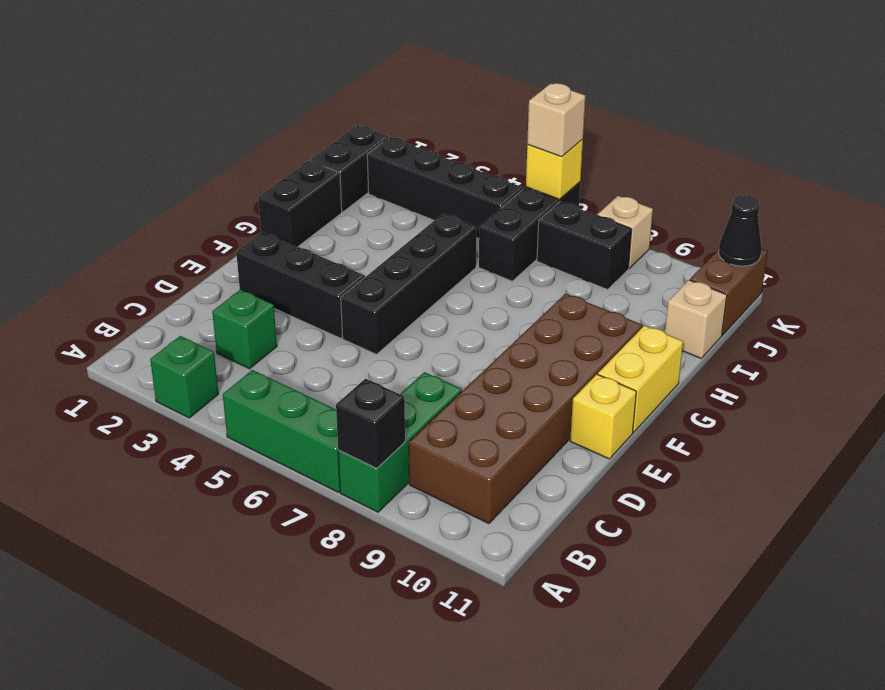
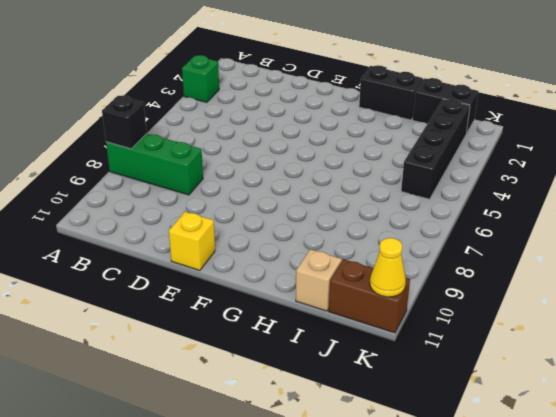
yellow cone K11 level 2 -> black cone K11 level 2
none -> green brick A5:A7 level 1
none -> brown brick B9:G10 level 1
none -> green brick C3 level 1

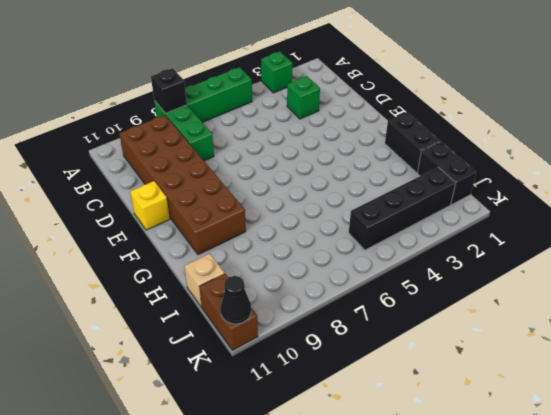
none -> black brick E2:E4 level 1
none -> black brick E5:H5 level 1
none -> yellow brick F11:G11 level 1

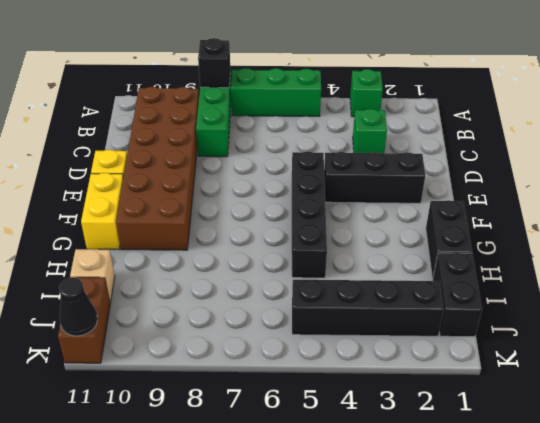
none -> black brick I6:K6 level 1
none -> black brick J7:J8 level 1
none -> tan brick K8 level 1

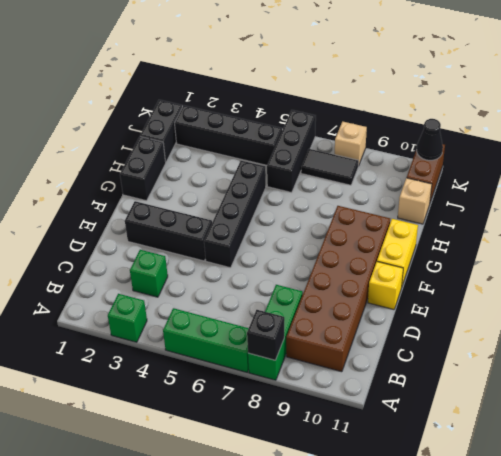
black tile J7:J8 level 1 -> black brick J7:J8 level 1
none -> yellow brick K6 level 2
none -> tan brick K6 level 3

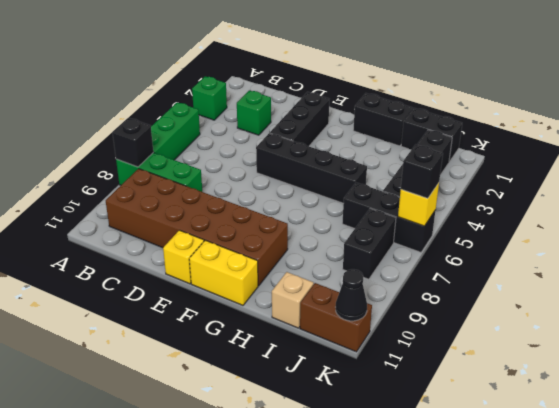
black brick K6 level 3 -> tan brick K6 level 3
none -> tan brick K8 level 1

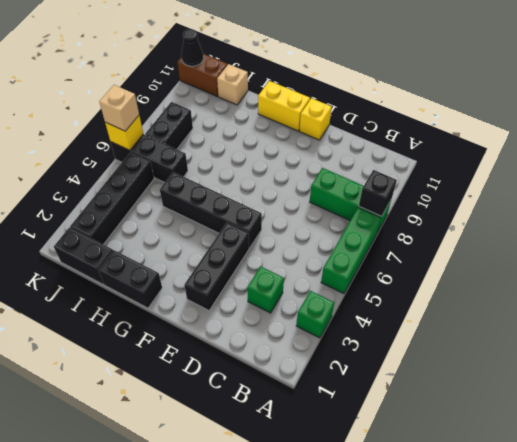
none -> brown brick B9:G10 level 1
none -> tan brick K8 level 1

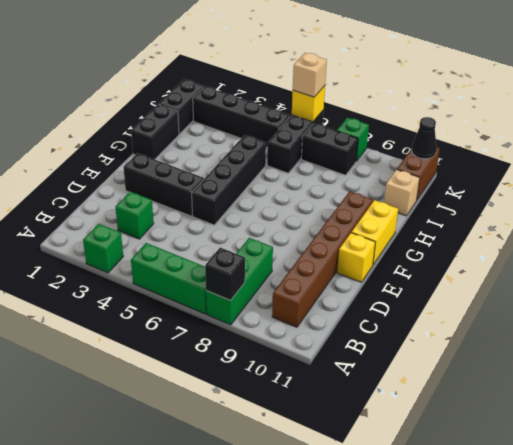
brown brick B10:G10 level 1 -> brown brick B9:G10 level 1
green brick K8 level 1 -> tan brick K8 level 1

